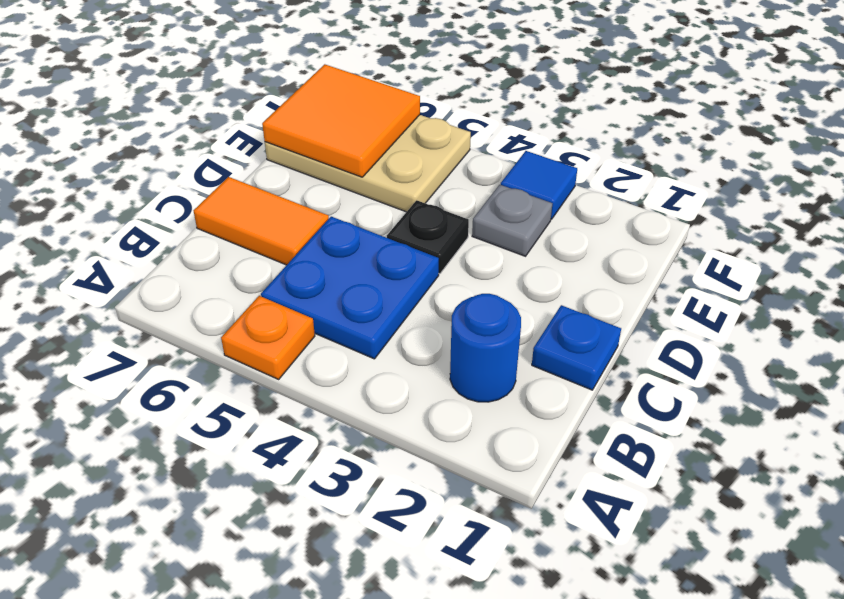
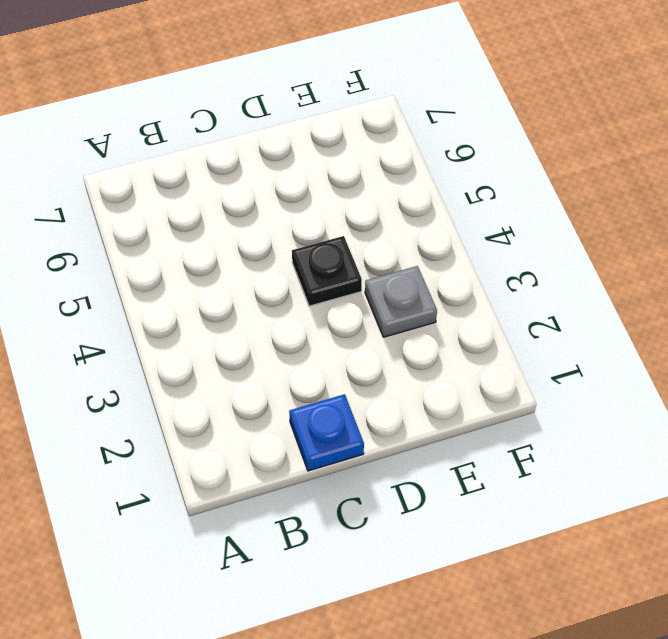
none -> orange plate A5 level 1
none -> blue round brick B2 level 1

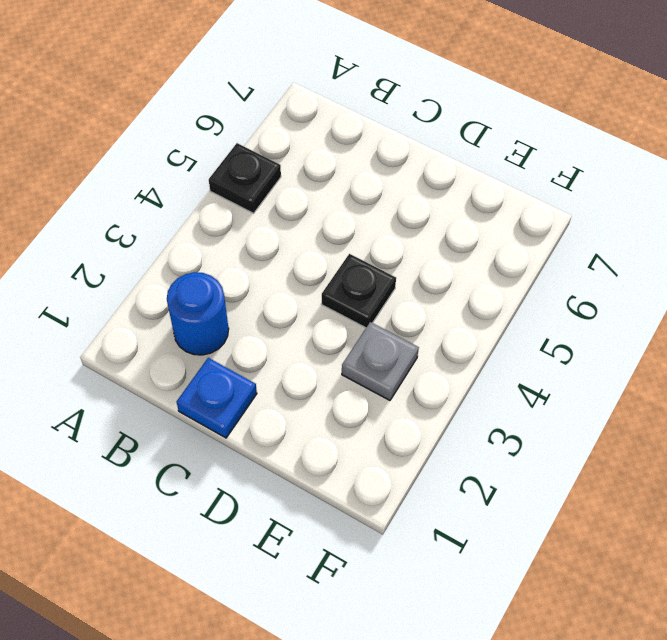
black plate A5 level 1 -> orange plate A5 level 1
none -> blue plate B4:C5 level 1
none -> orange tile C6:C7 level 1

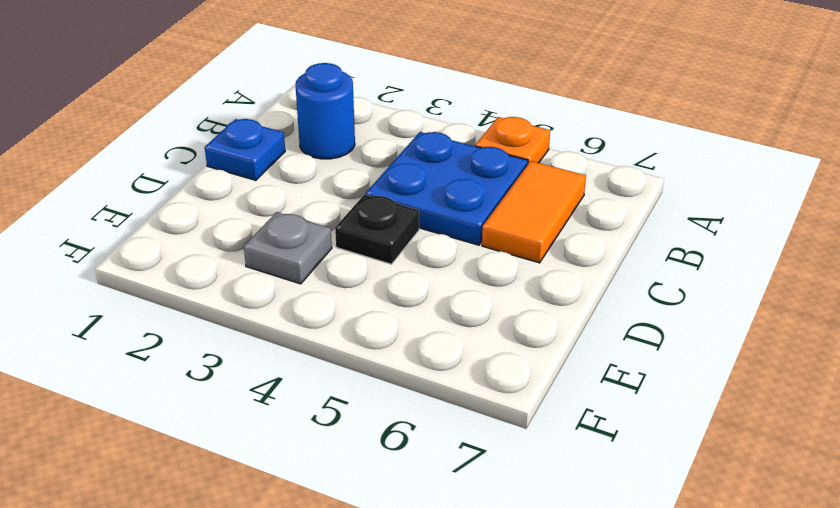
orange tile B6:C6 level 1 -> orange tile C6:C7 level 1
none -> tan plate E5:F7 level 1
none -> blue tile F3 level 1

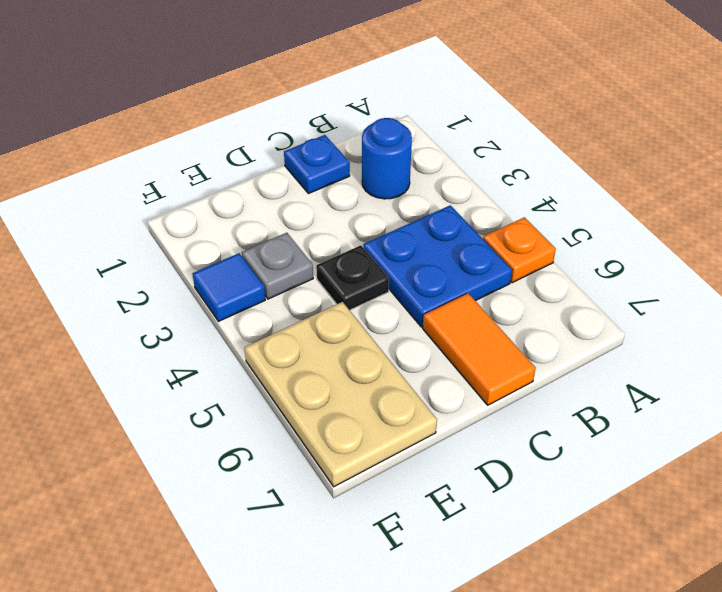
none -> orange tile E6:F7 level 2

